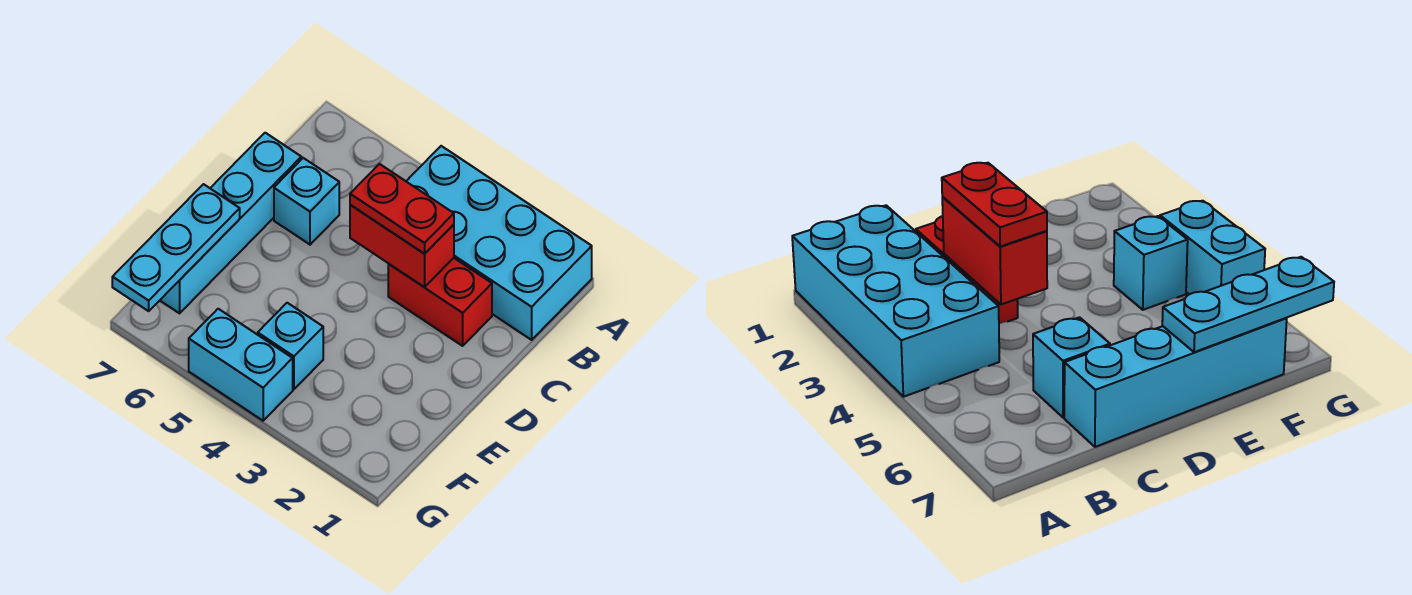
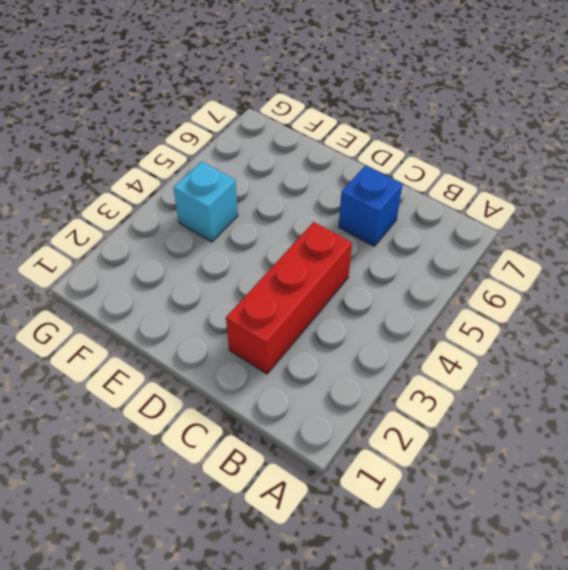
red brick C2:C4 level 1 -> red brick C2:C3 level 1
blue brick C6 level 1 -> cyan brick C6 level 1
none -> cyan brick A1:B4 level 1
none -> cyan brick C7:F7 level 1

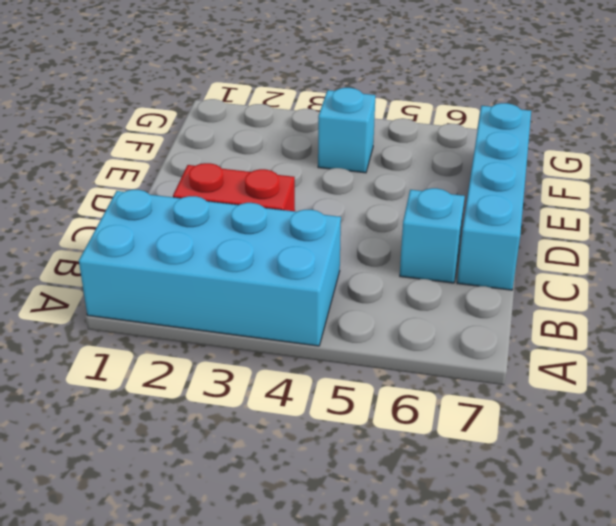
none -> cyan brick G4:G5 level 1
none -> red brick C3:C4 level 2

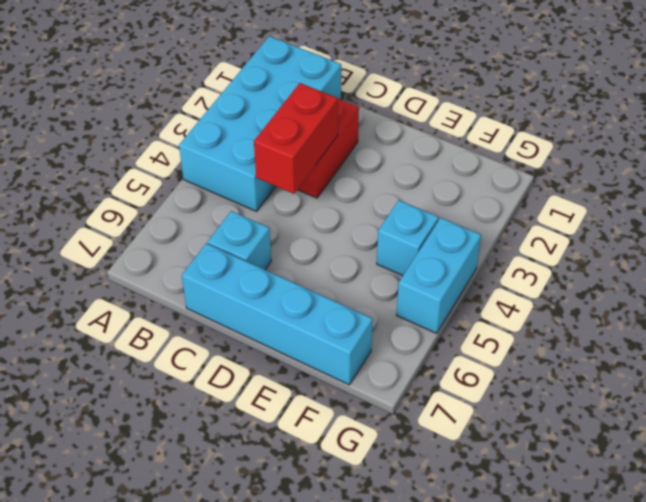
none -> cyan plate E7:G7 level 2
none -> red plate C3:C4 level 3

